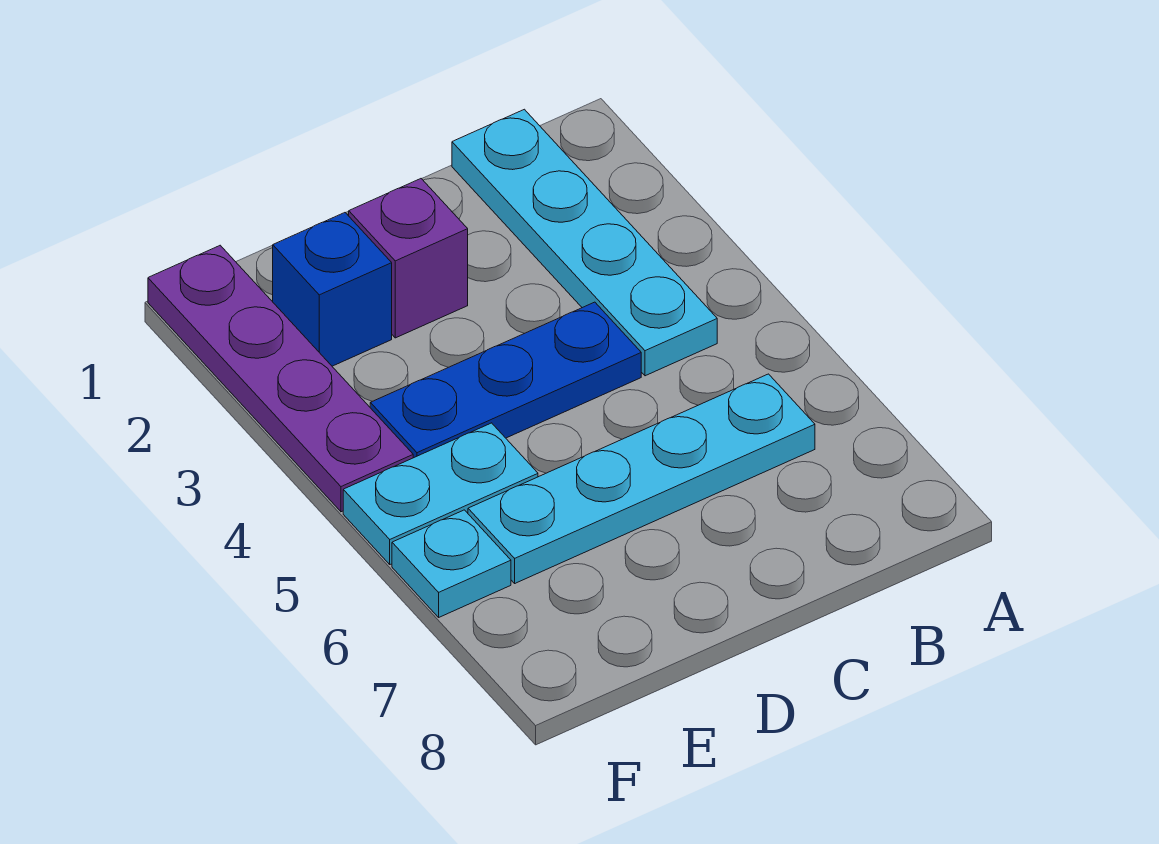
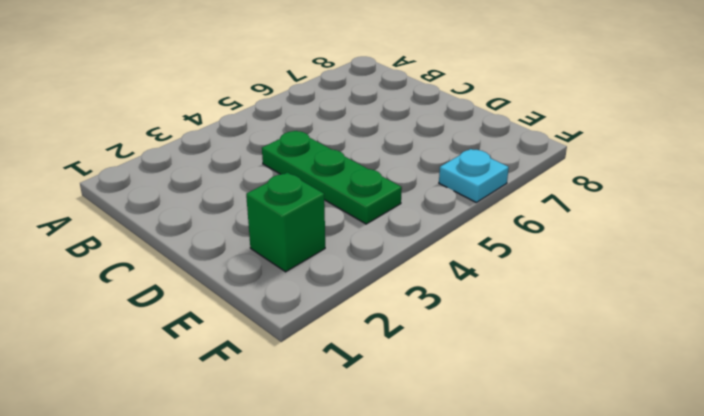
green plate C4:E4 level 1 -> blue plate C4:E4 level 1
green brick E2 level 1 -> blue brick E2 level 1
none -> cyan plate B1:B4 level 1
none -> cyan plate B6:E6 level 1

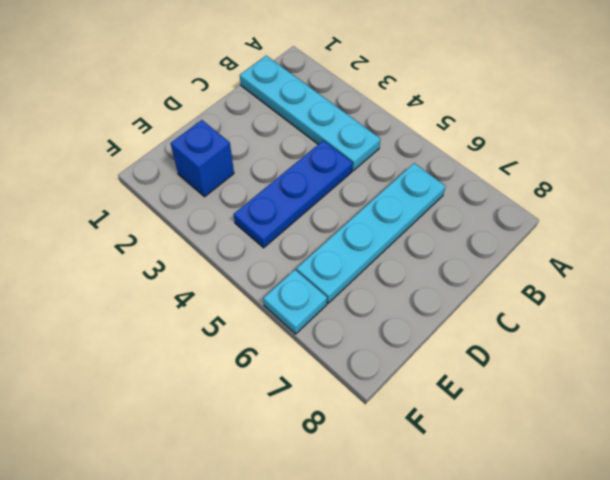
none -> purple brick D2 level 1
none -> cyan plate E5:F5 level 1

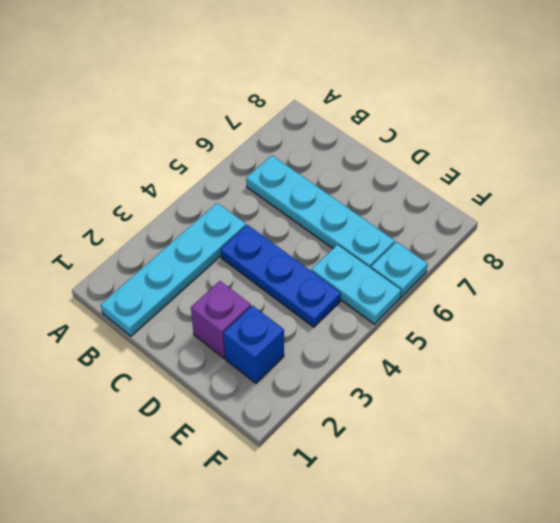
none -> purple plate F1:F4 level 1

